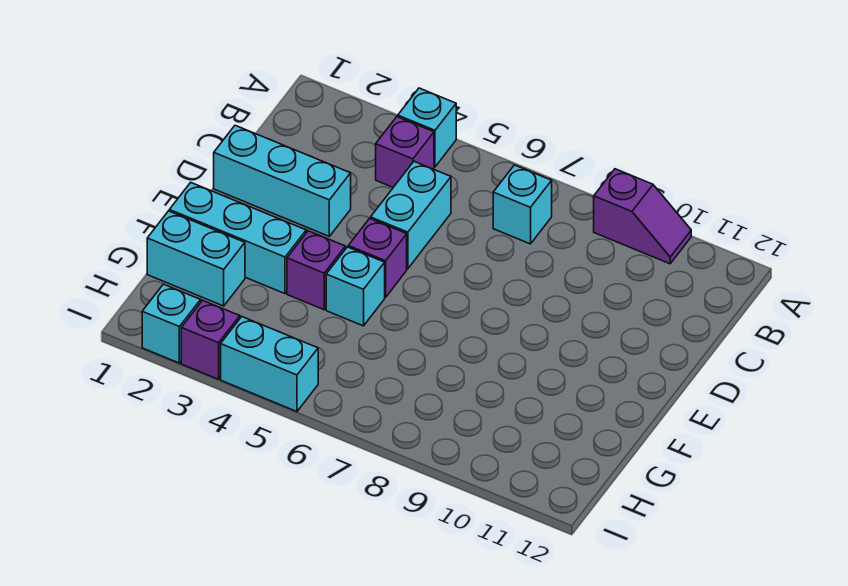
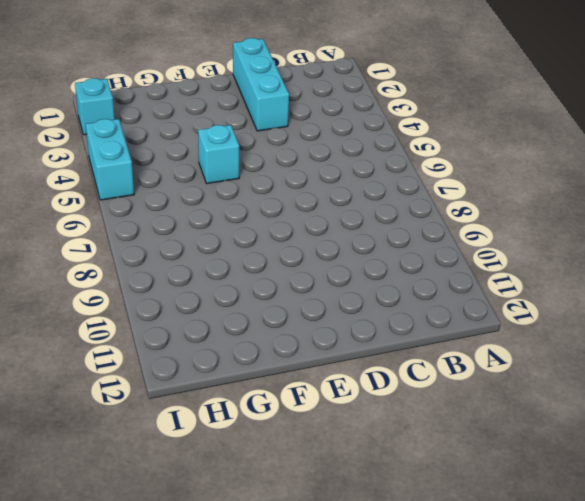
none -> cyan brick A4 level 1
none -> purple slope A9:A10 level 1 top 9
none -> purple brick B4 level 1

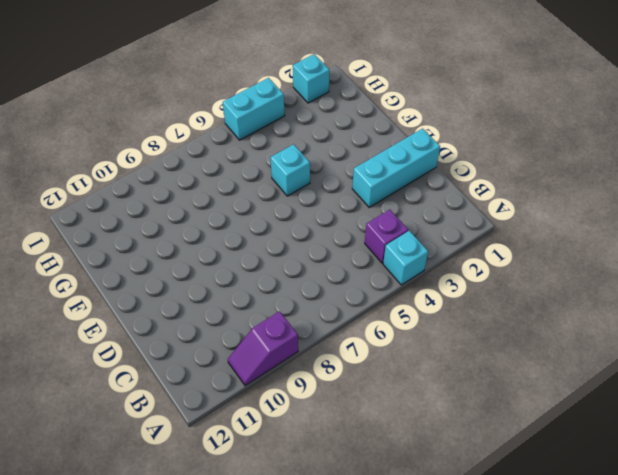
none -> cyan brick B7 level 1
none -> cyan brick C5:D5 level 1
none -> purple brick E5 level 1

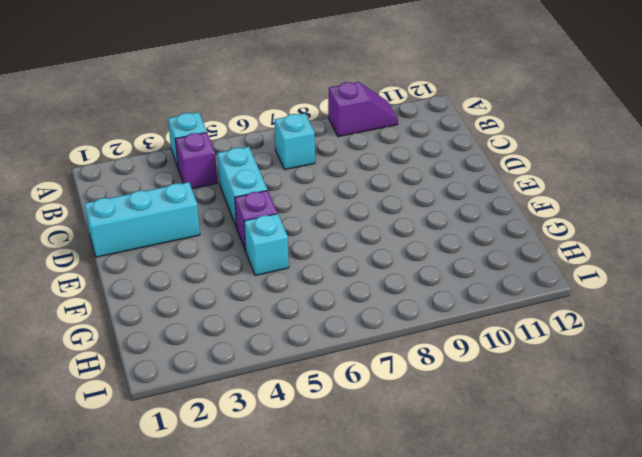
none -> cyan brick F1:F3 level 1
none -> purple brick F4 level 1
none -> cyan brick G1:G2 level 1

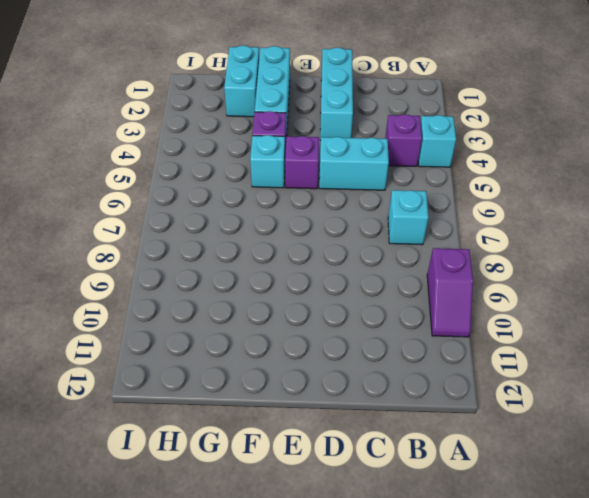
none -> cyan brick I2 level 1
none -> purple brick I3 level 1
none -> cyan brick I4:I5 level 1

